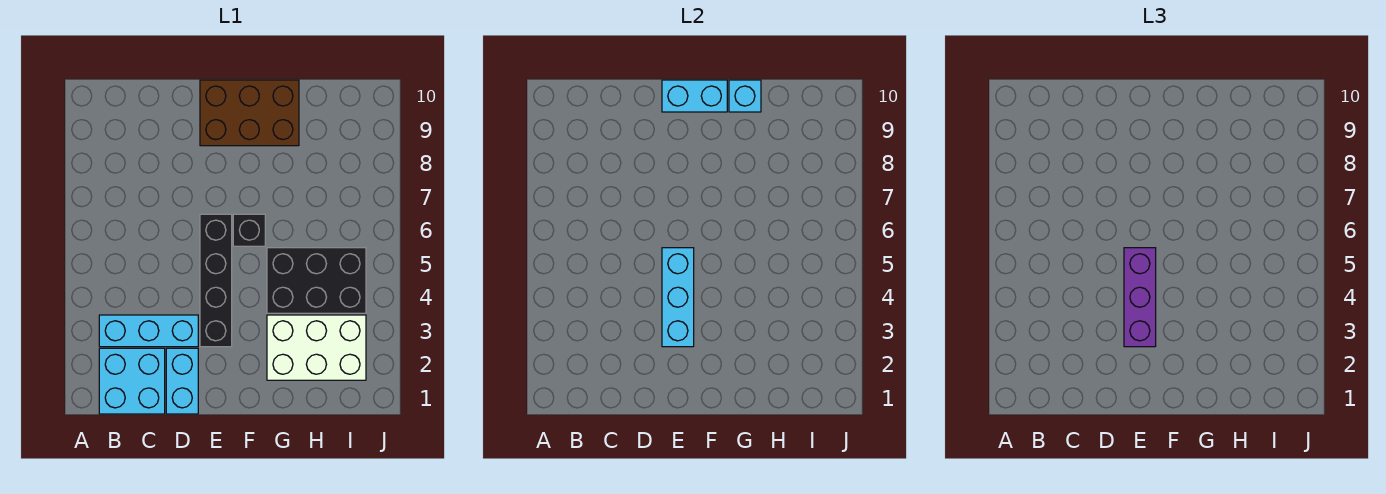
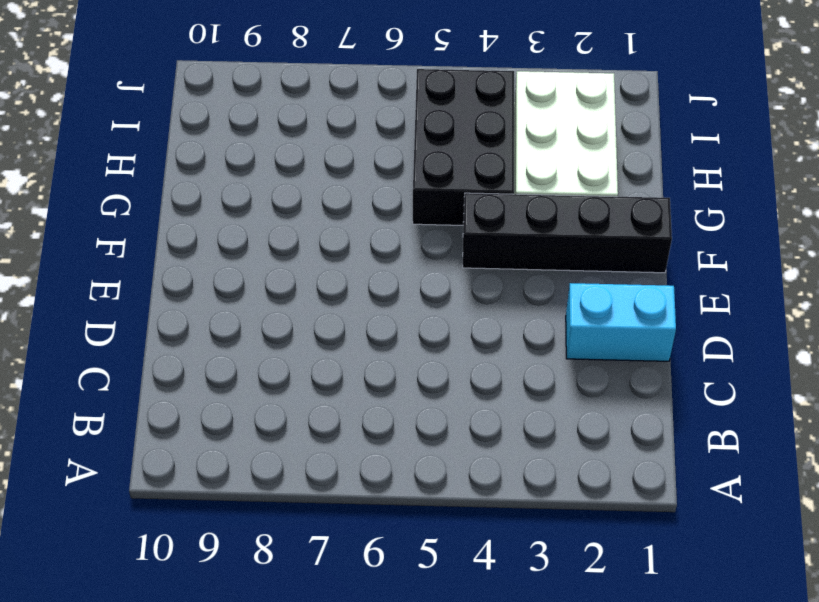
black brick F1:F4 level 1 -> black brick E3:E6 level 1
none -> cyan brick B1:C2 level 1
none -> cyan brick B3:D3 level 1
none -> brown brick E9:G10 level 1

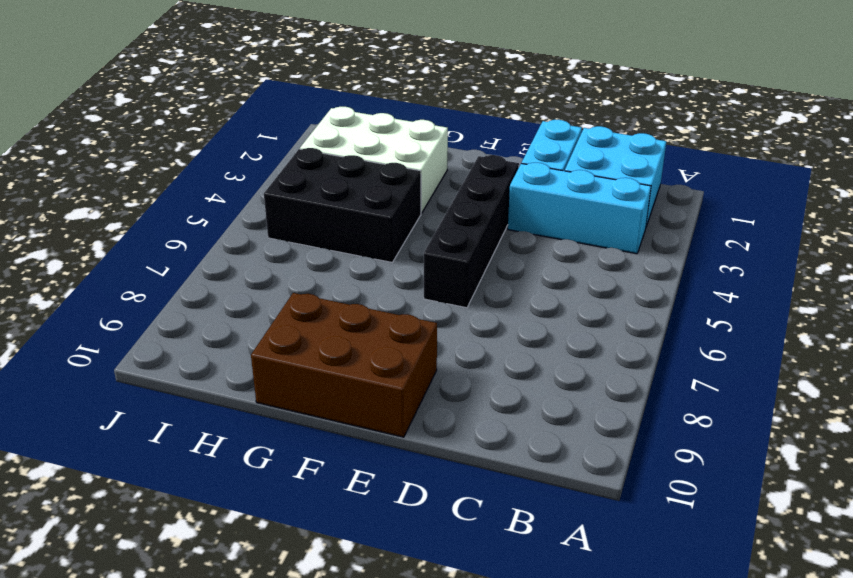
none -> black brick F6 level 1
none -> cyan brick E3:E5 level 2
none -> cyan brick E10:F10 level 2

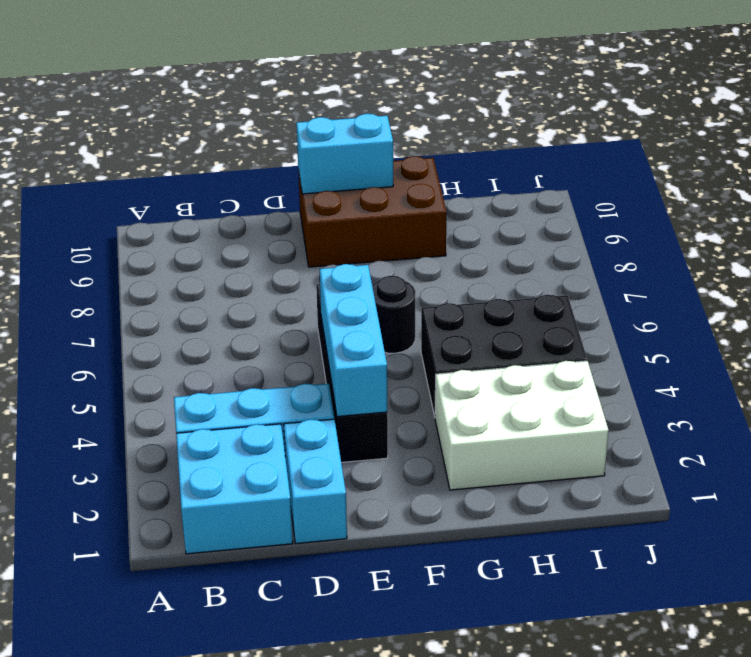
black round brick F6 level 1 -> black brick F6 level 1
none -> cyan brick G10 level 2
none -> purple brick E3:E5 level 3

